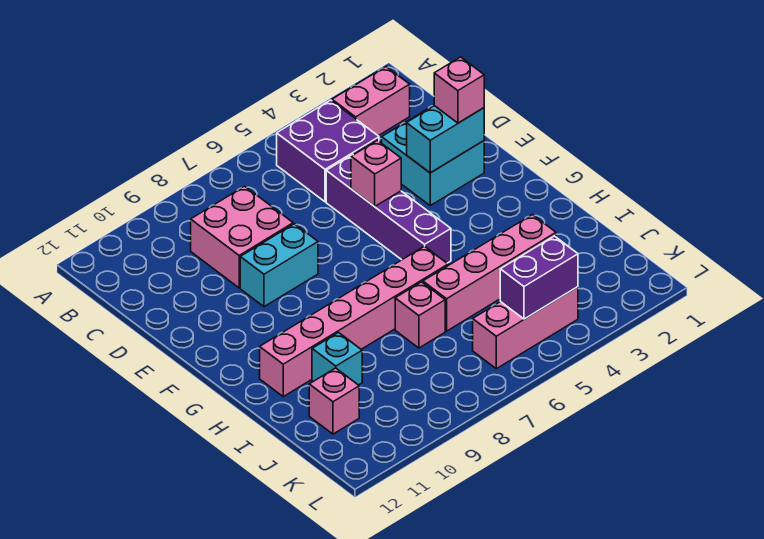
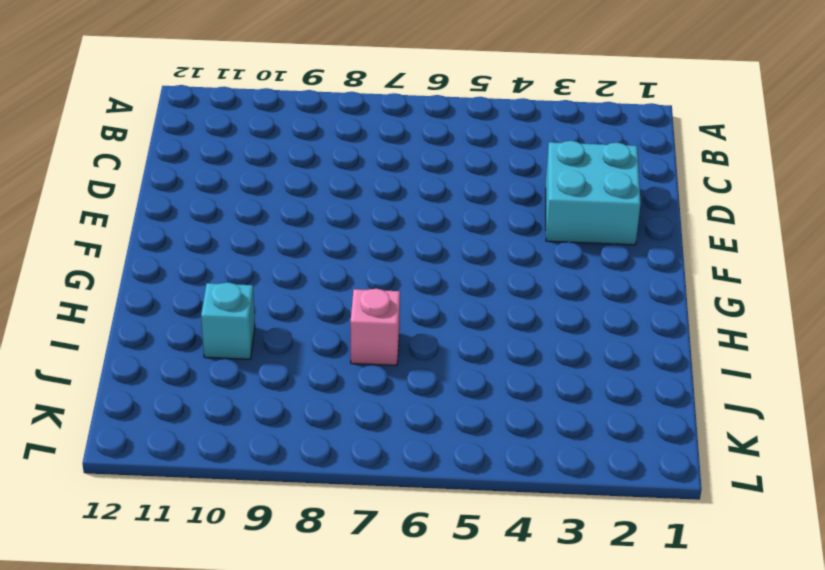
none -> pink brick B2:B3 level 1
none -> purple brick B4:C5 level 1
none -> pink brick C8:D9 level 1

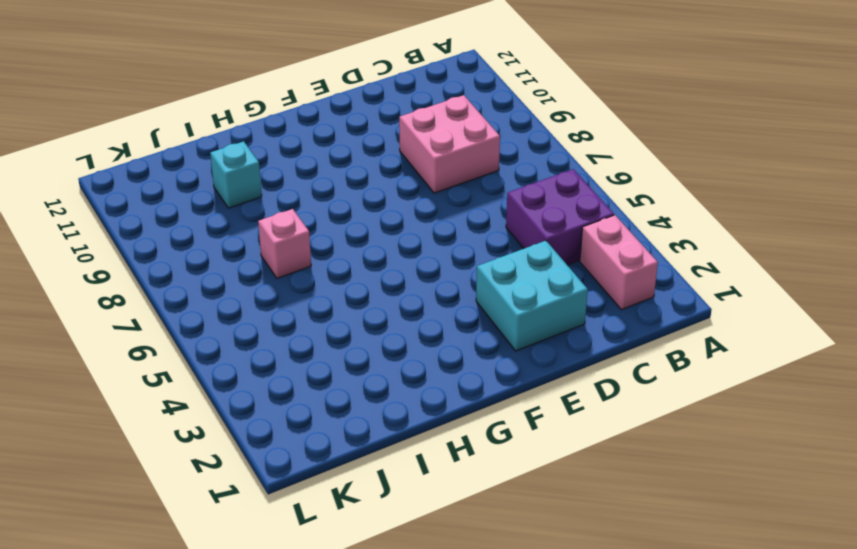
none -> purple brick D5:G5 level 1
none -> cyan brick E8:E9 level 1
none -> pink brick H6:H11 level 1

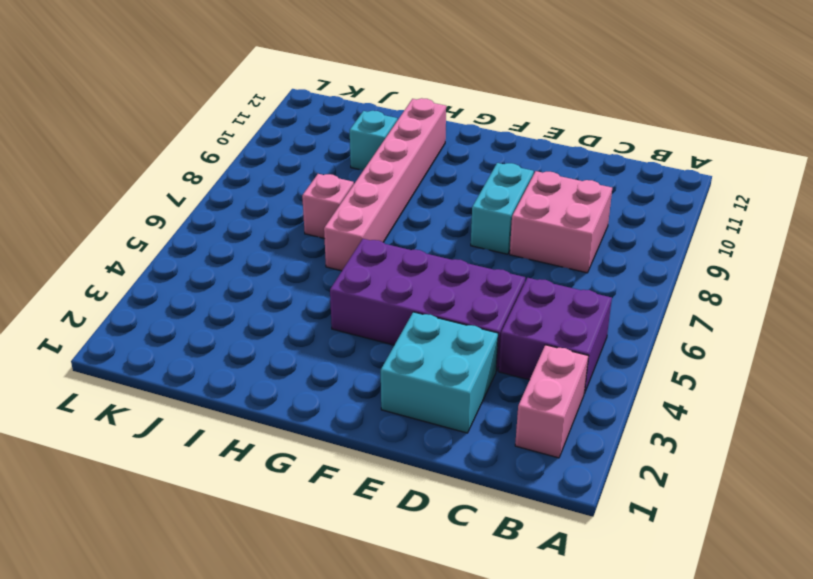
purple brick D4:G5 level 1 -> purple brick D5:G5 level 1
none -> pink brick I3:I6 level 1
none -> pink brick J11 level 1
none -> pink brick K4:K6 level 1

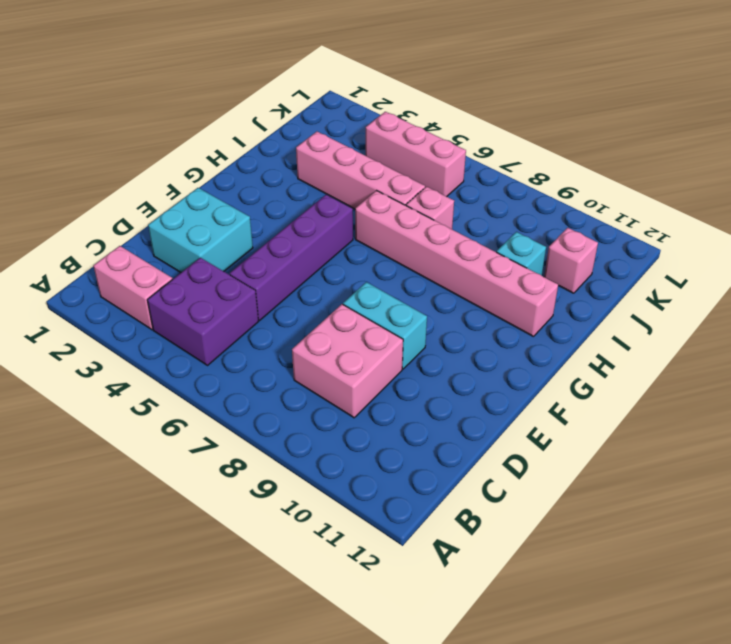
none -> cyan brick E2:E3 level 2
none -> pink brick E5 level 2
none -> purple brick K4:K5 level 2

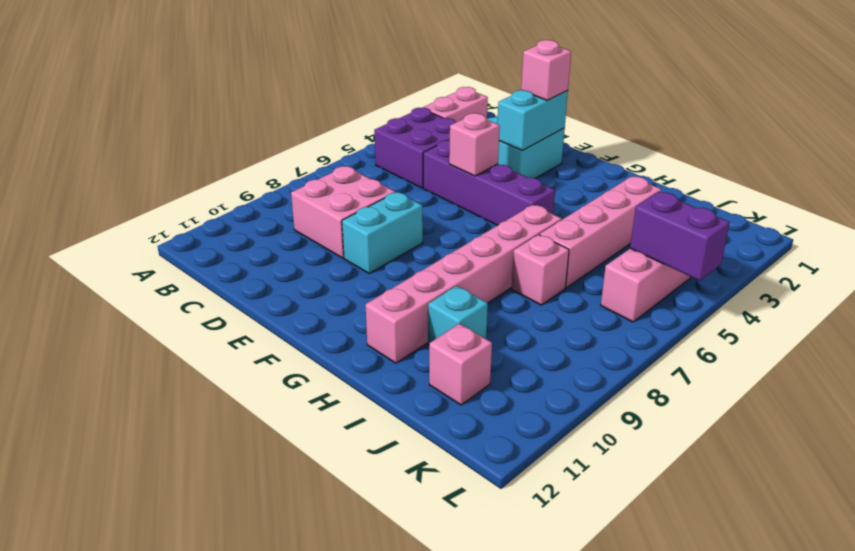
purple brick K5:L5 level 2 -> purple brick K4:K5 level 2

